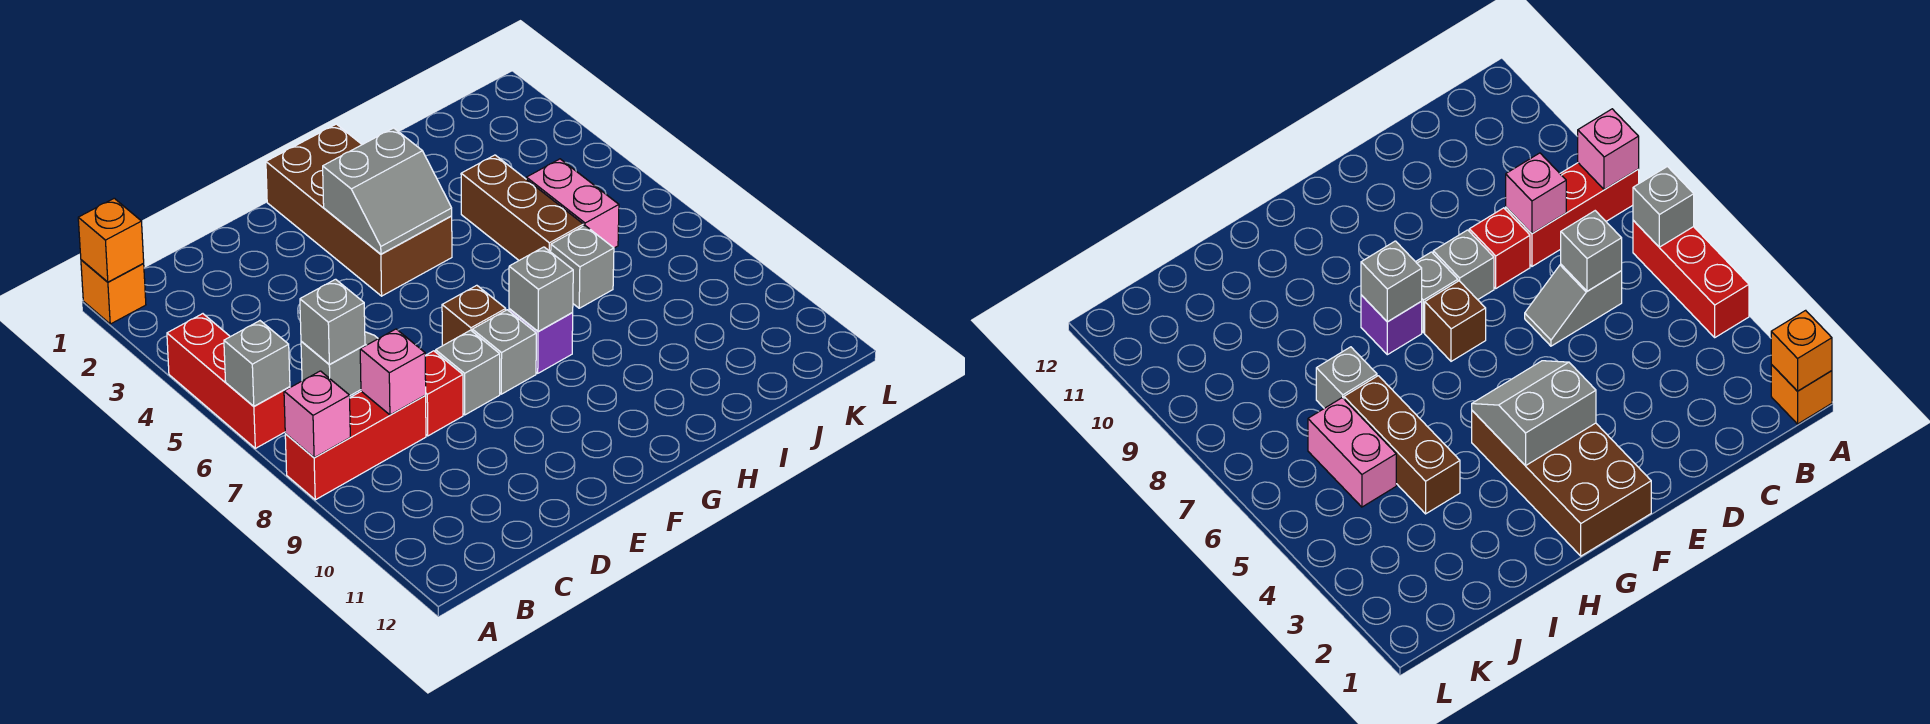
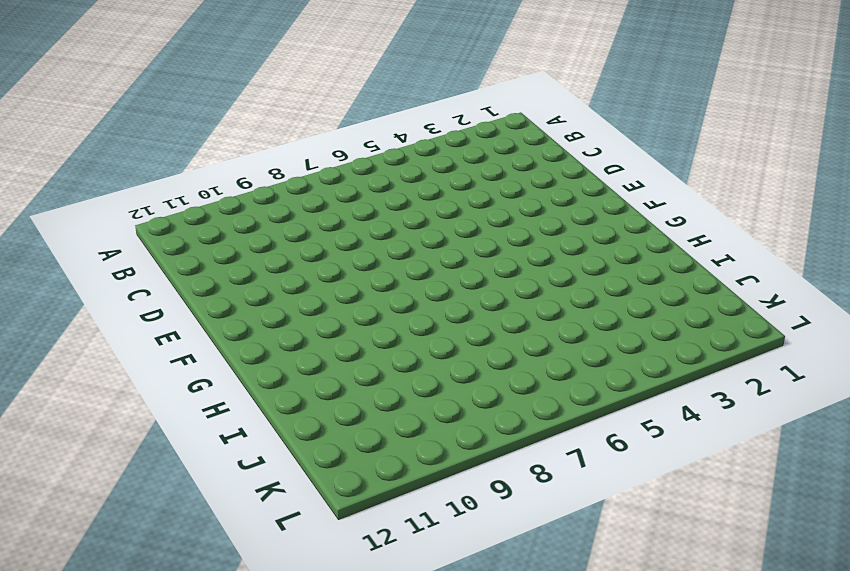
none -> orange brick A1 level 1
none -> red brick A4:A6 level 1
none -> red brick A8:C8 level 1

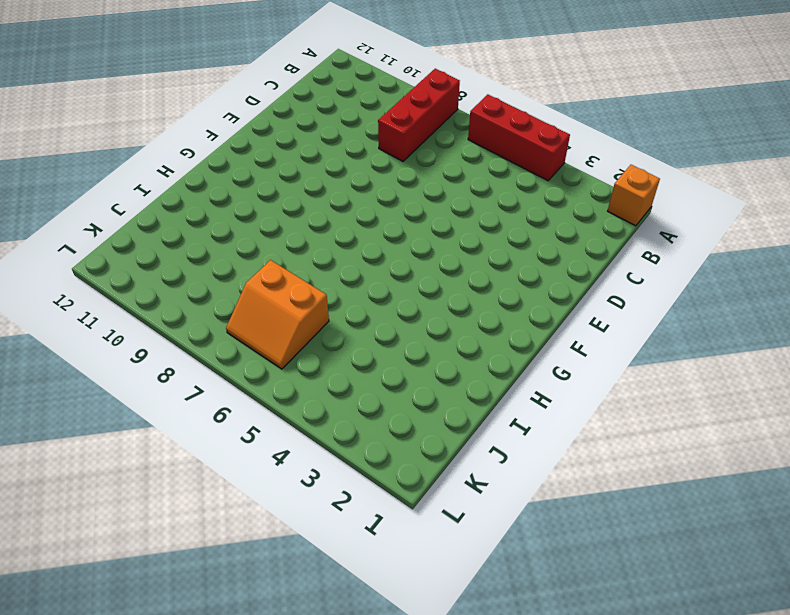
orange slope J6:K7 level 1 top J -> pink brick J5:J6 level 1
none -> grey slope C6:D6 level 1 top C
none -> red brick D8 level 1
none -> grey brick E8 level 1

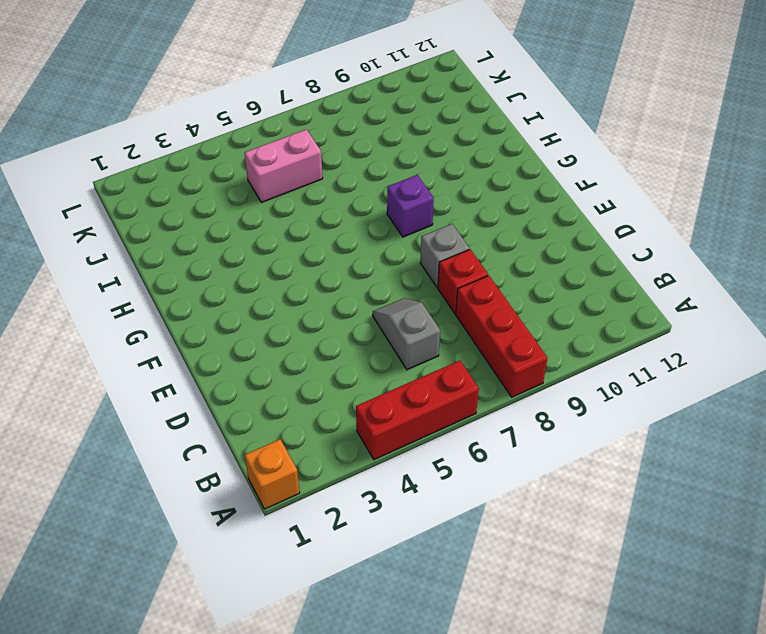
none -> brown brick F1:G4 level 1
none -> brown brick F7 level 1
none -> grey brick F8 level 1

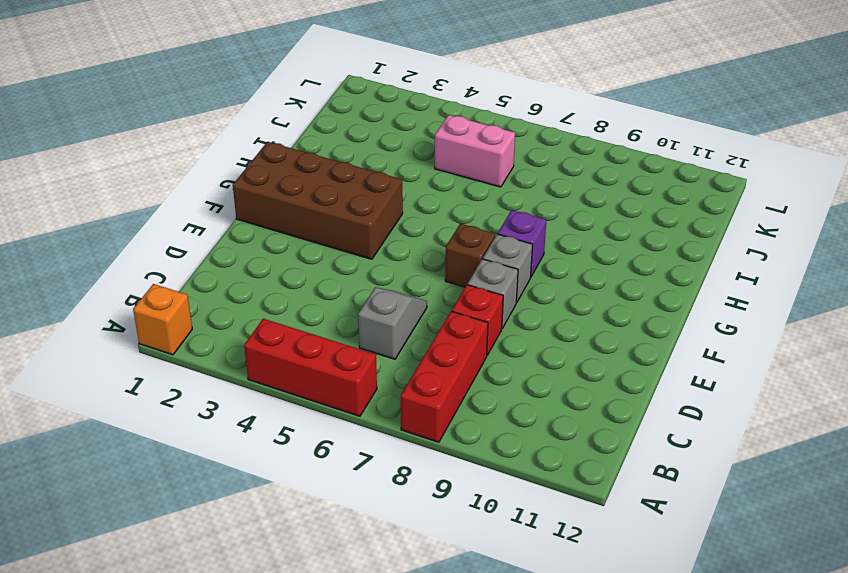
none -> brown brick I4:I6 level 1
none -> grey brick I7 level 1
none -> orange brick A1 level 2

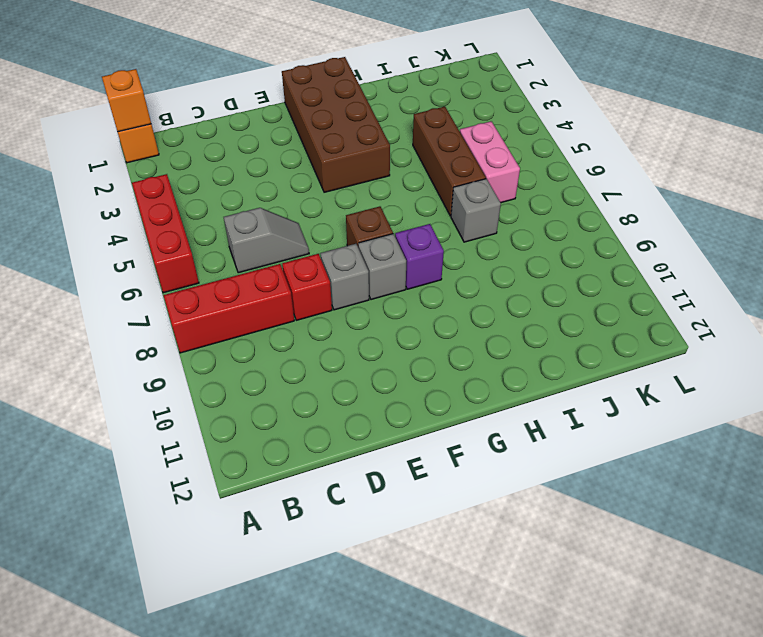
none -> grey brick A6 level 2
none -> pink brick A8 level 2
none -> grey brick C6 level 2

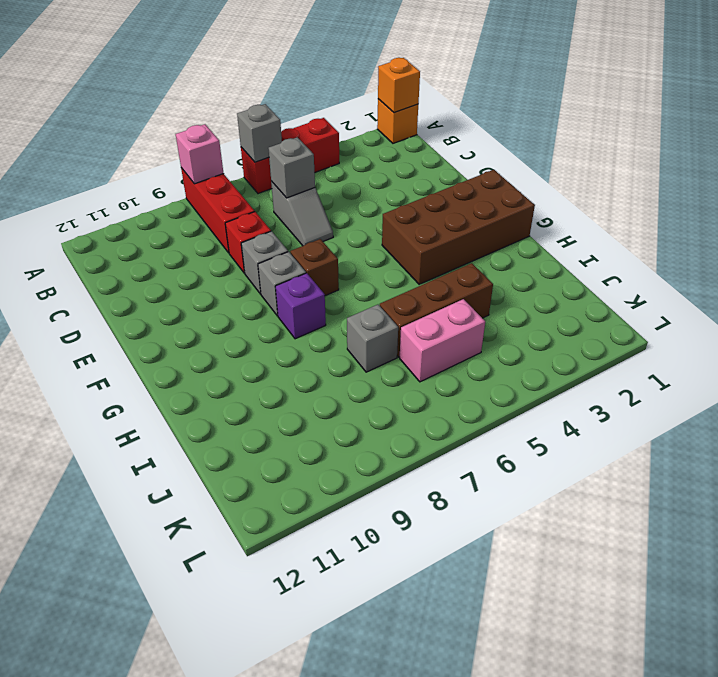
none -> pink brick C8 level 2
none -> grey slope F3:G4 level 2 top 3
none -> grey brick G8 level 2

